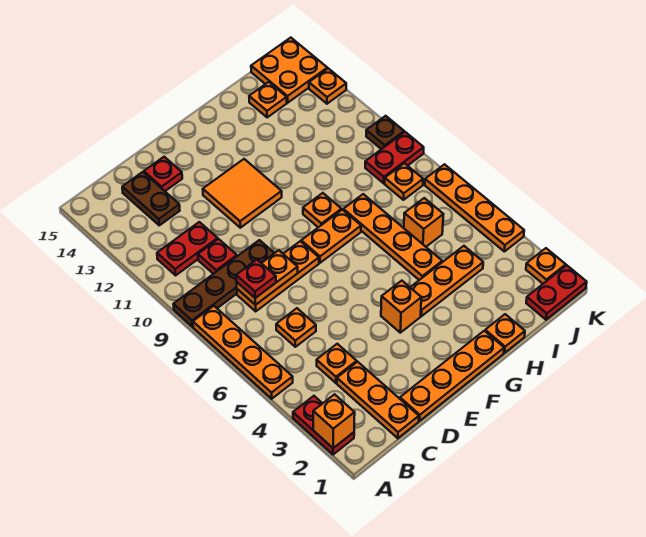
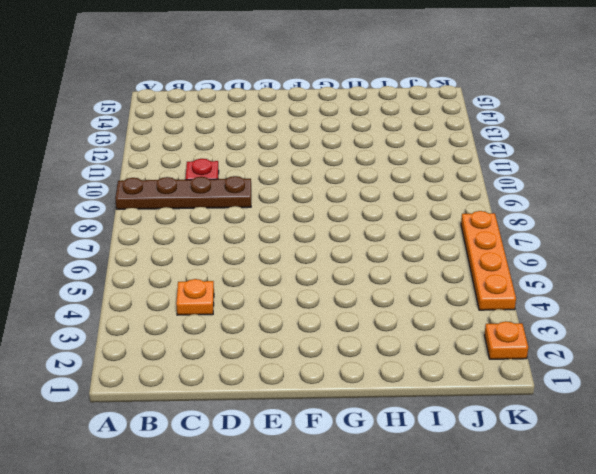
none -> red plate A2:A3 level 1
none -> orange plate A5:A8 level 1
none -> red plate B11:C11 level 1
none -> orange plate C1:C3 level 1

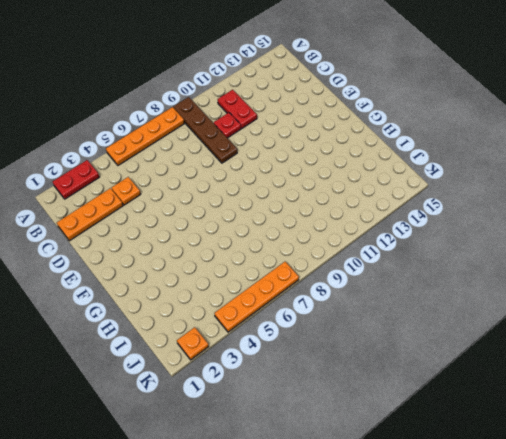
none -> orange plate C6 level 1
none -> orange plate C8:E8 level 1
none -> brown plate C13:C14 level 1
none -> orange plate D1:G1 level 1

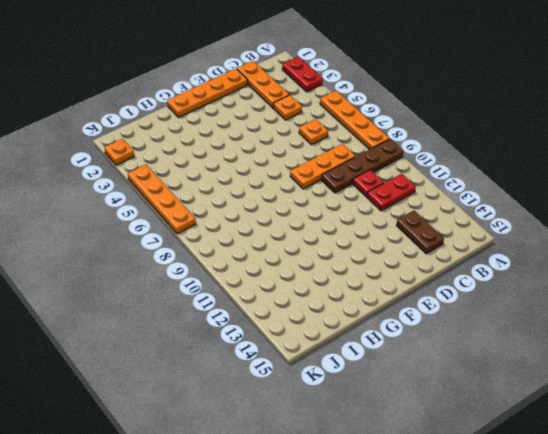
none -> red plate D14 level 1
none -> orange tile E11:F12 level 1
none -> orange brick F4 level 1
none -> orange plate F8:G8 level 1

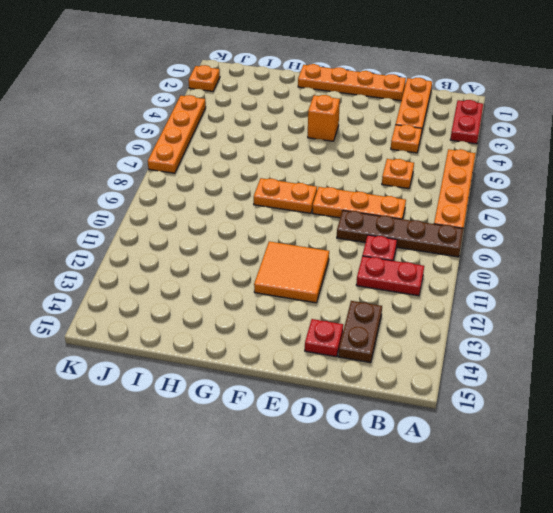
none -> orange plate G4:I4 level 1
none -> orange plate G9 level 1
none -> orange plate H1 level 1
none -> orange plate H5:H8 level 1

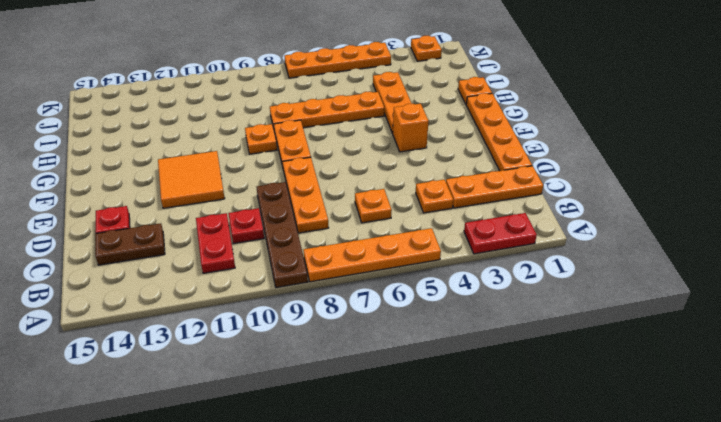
none -> orange brick I6 level 1
none -> orange plate I14 level 1
none -> red plate J1:K1 level 1
none -> orange plate J8 level 1

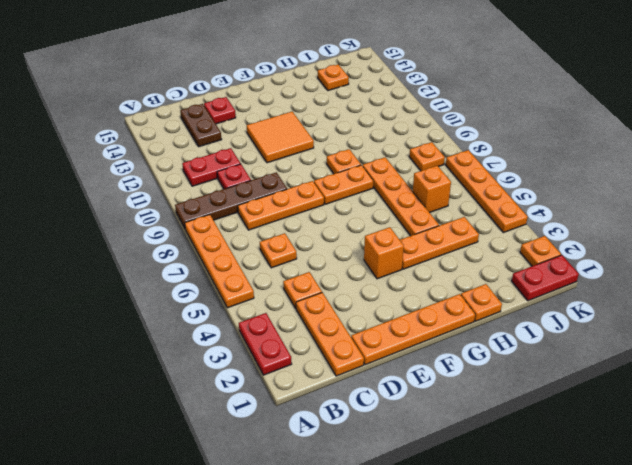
none -> red plate J9:K9 level 1
none -> orange plate J14:K15 level 1
none -> brown plate K10 level 1
none -> orange plate K13 level 1

